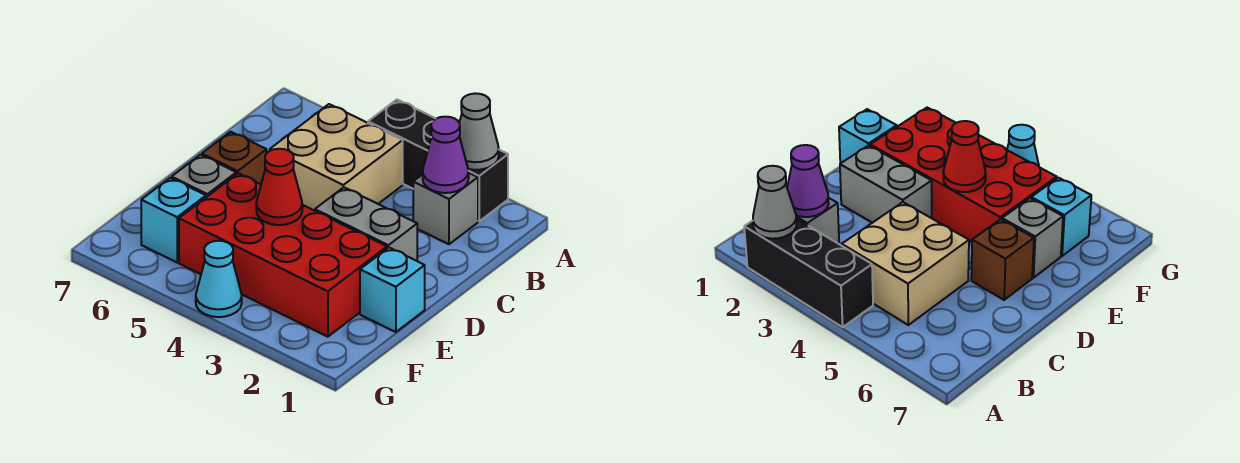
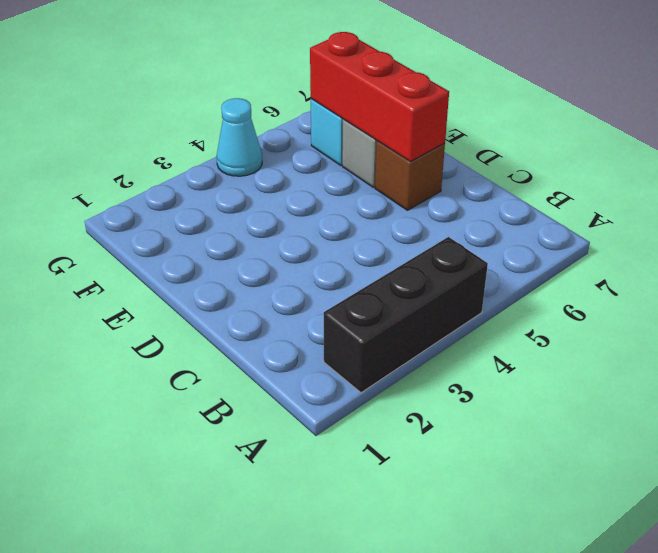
red brick D6:F6 level 2 -> none
none -> grey brick B2 level 1
none -> tan brick B4:C5 level 1
none -> grey brick D2:D3 level 1

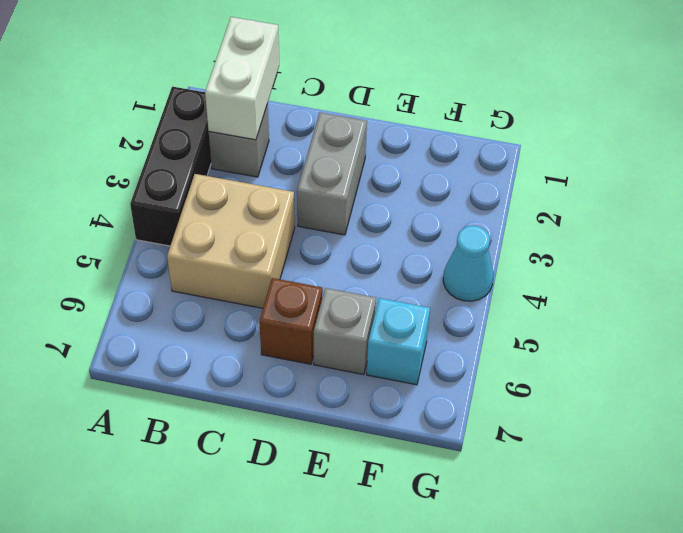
white brick B1:B2 level 2 -> purple cone B2 level 2
none -> cyan brick E1 level 1
none -> red brick E2:F5 level 1
none -> grey cone A2 level 2

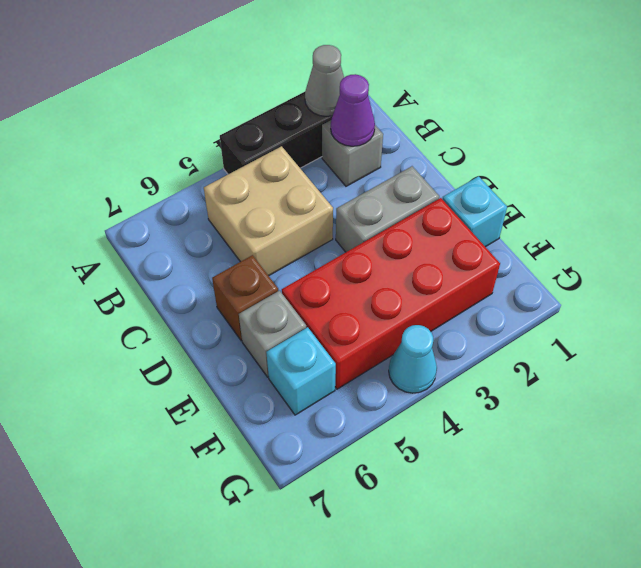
none -> red cone E4 level 2

